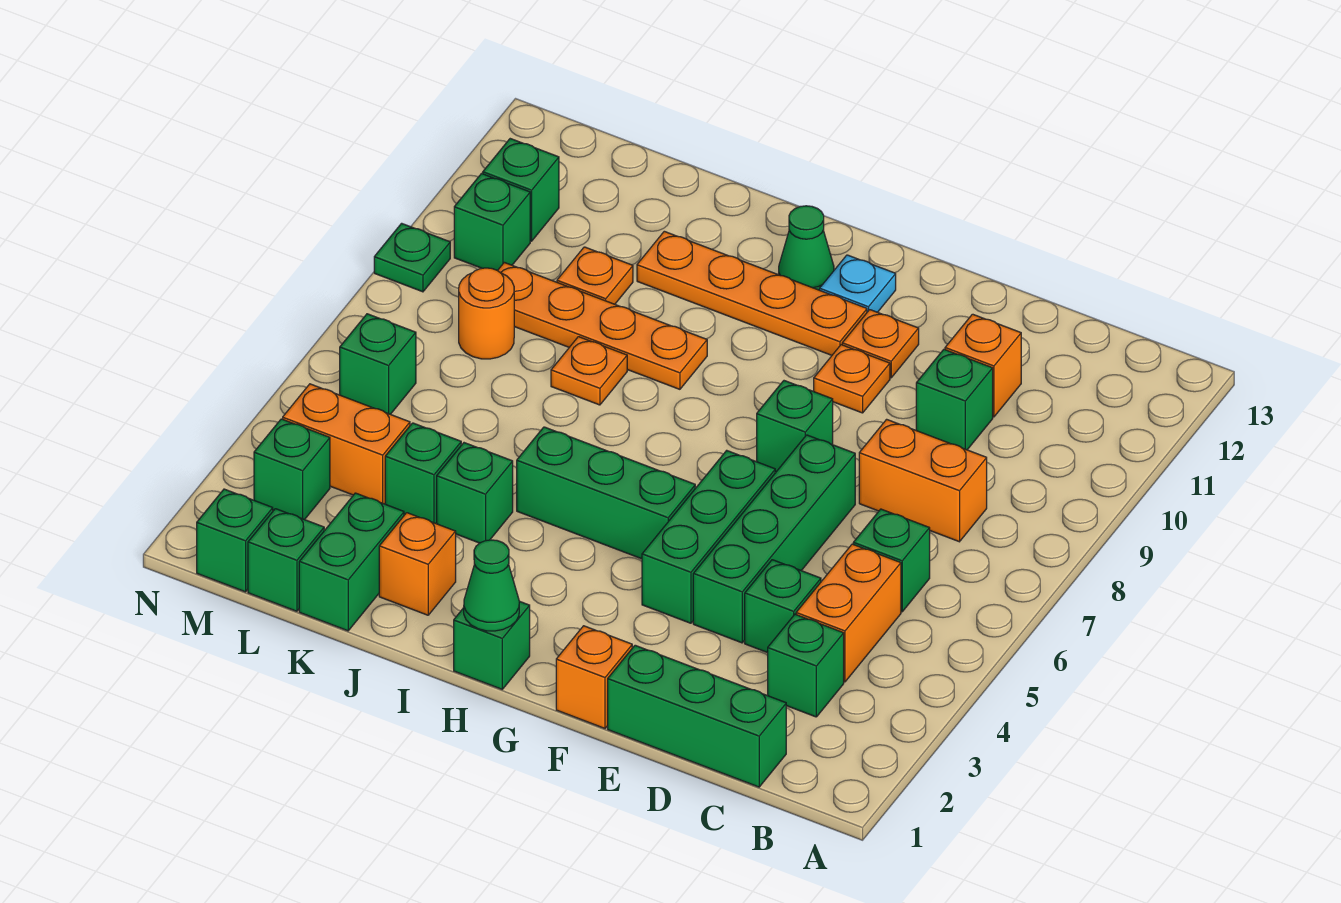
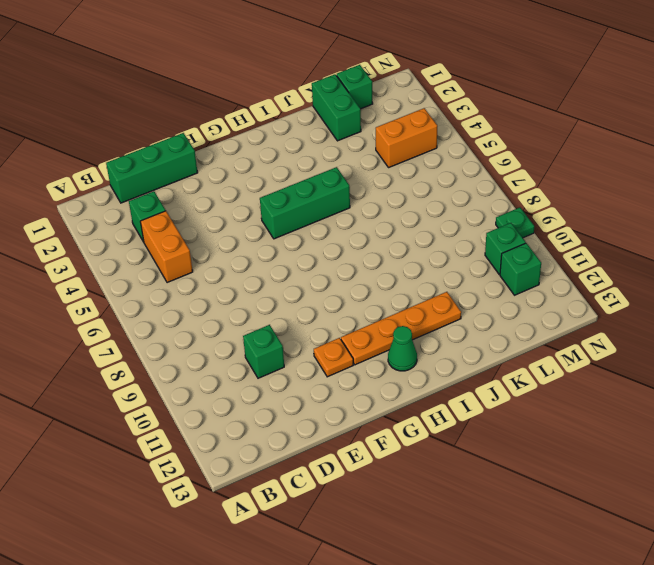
none -> green brick C6 level 1
none -> orange brick C8:D8 level 1
none -> green brick D4 level 1
none -> orange brick D11 level 1

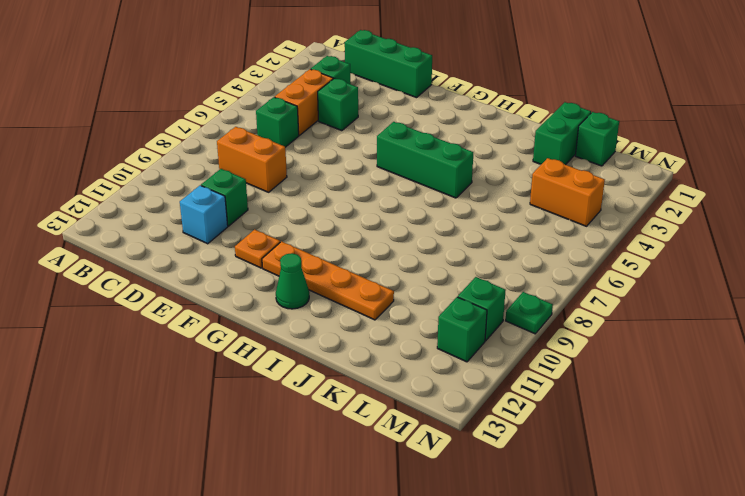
cyan brick D11 level 1 -> orange brick D11 level 1
none -> green brick E4:E7 level 1
none -> orange brick F1 level 1
none -> green brick F4:F6 level 1
none -> green brick F8 level 1

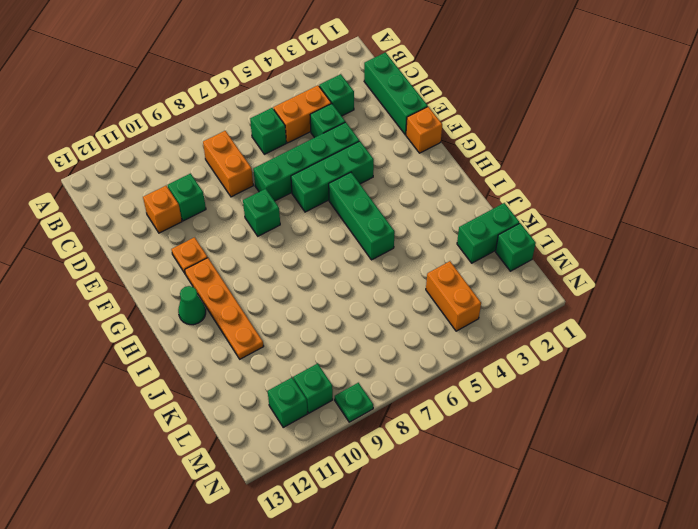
none -> orange plate F10 level 1
none -> cyan plate G12 level 1
none -> green brick H1 level 1
none -> orange plate I9:L9 level 1

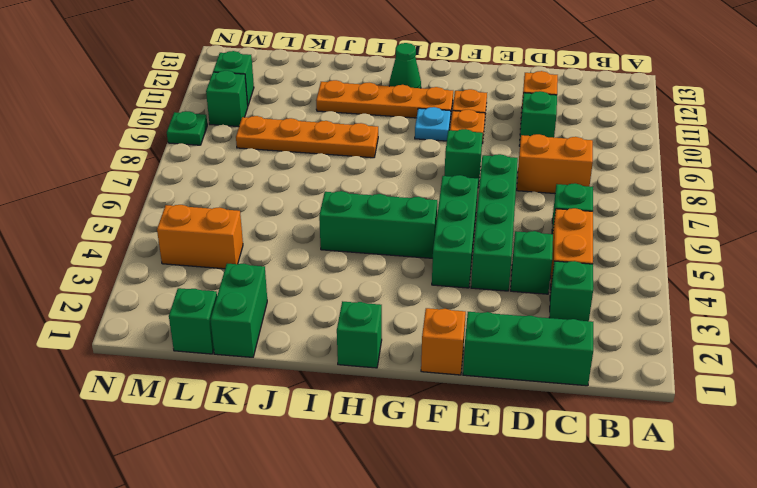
cyan plate G10 level 1 -> cyan plate G12 level 1
none -> orange brick J2 level 1
none -> green brick J4 level 1
none -> orange plate J8 level 1
none -> green brick K4 level 1

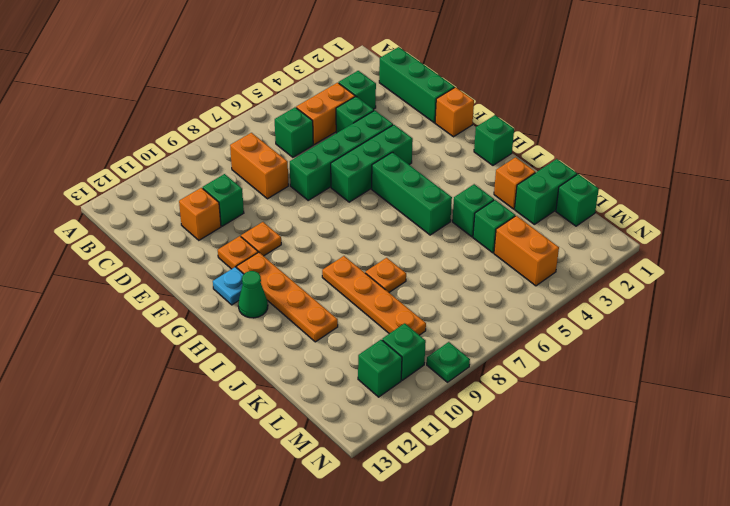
none -> green brick F8 level 1
none -> orange plate K10 level 1
none -> orange round brick L8 level 1
none -> green brick M1 level 1

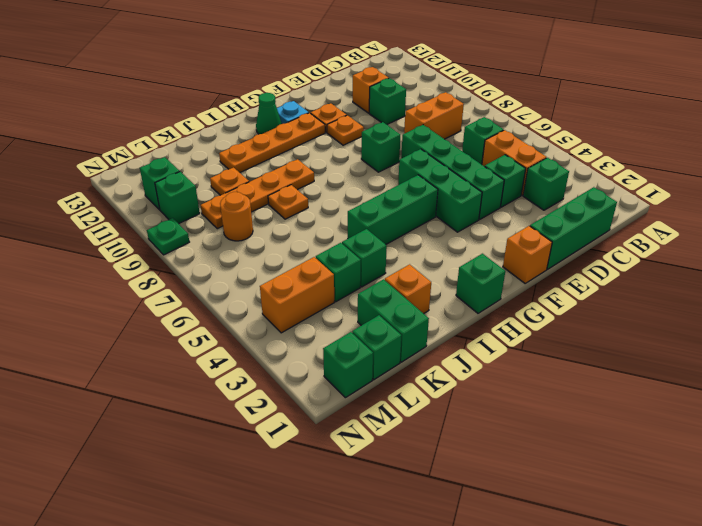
none -> green brick M3 level 1
none -> green brick M6 level 1
none -> green cone H1 level 2

